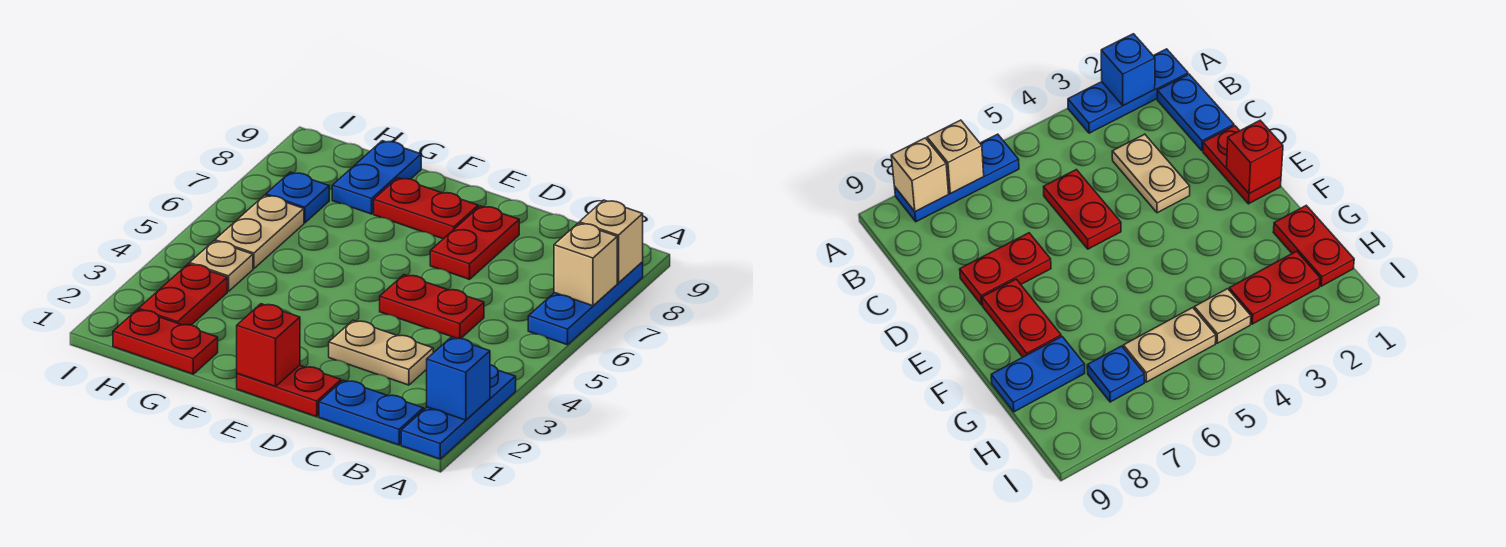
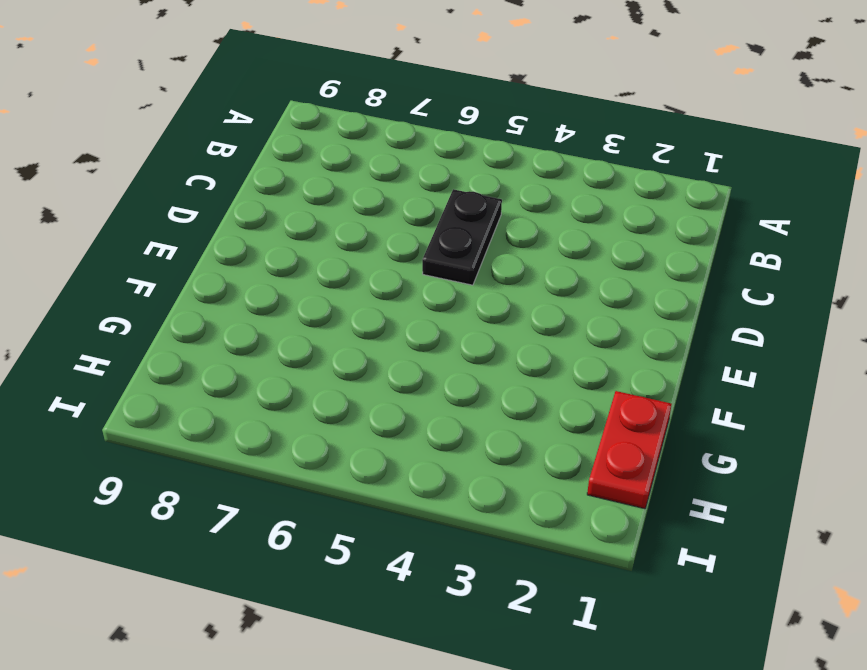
black plate C5:D5 level 1 -> red plate C5:D5 level 1
none -> blue plate A1:A3 level 1
none -> blue plate A6:A8 level 1
none -> blue plate B1:C1 level 1

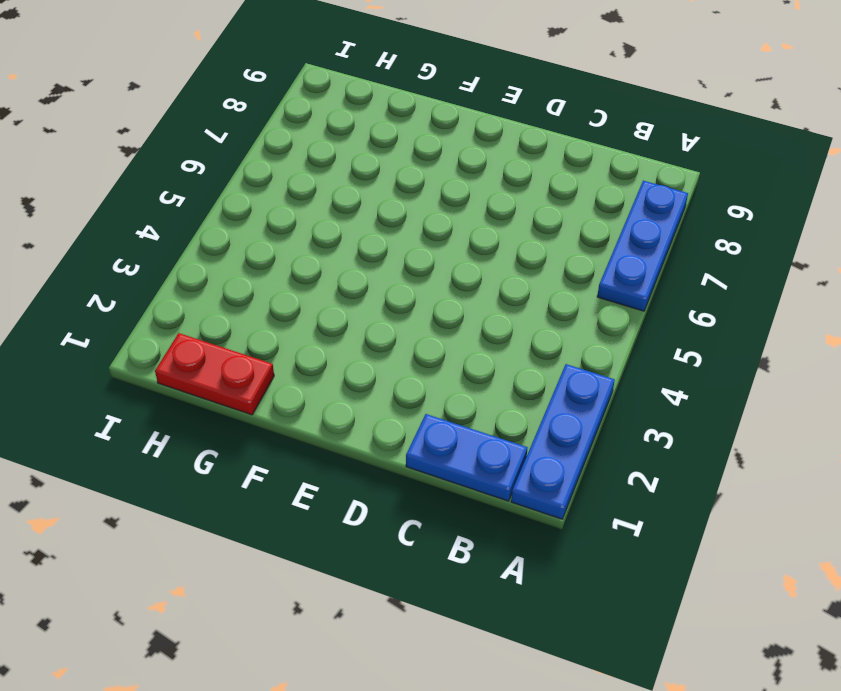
none -> tan plate C3:D3 level 1
none -> red plate C5:D5 level 1
none -> red plate D1:E1 level 1

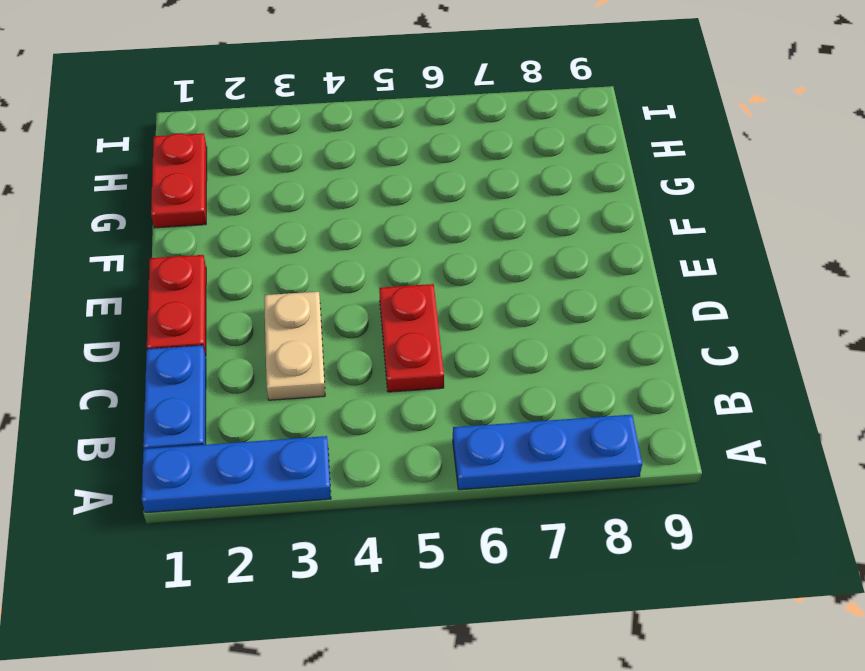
none -> red plate D7:D8 level 1
none -> red plate E8:F8 level 1
none -> blue plate G8:G9 level 1

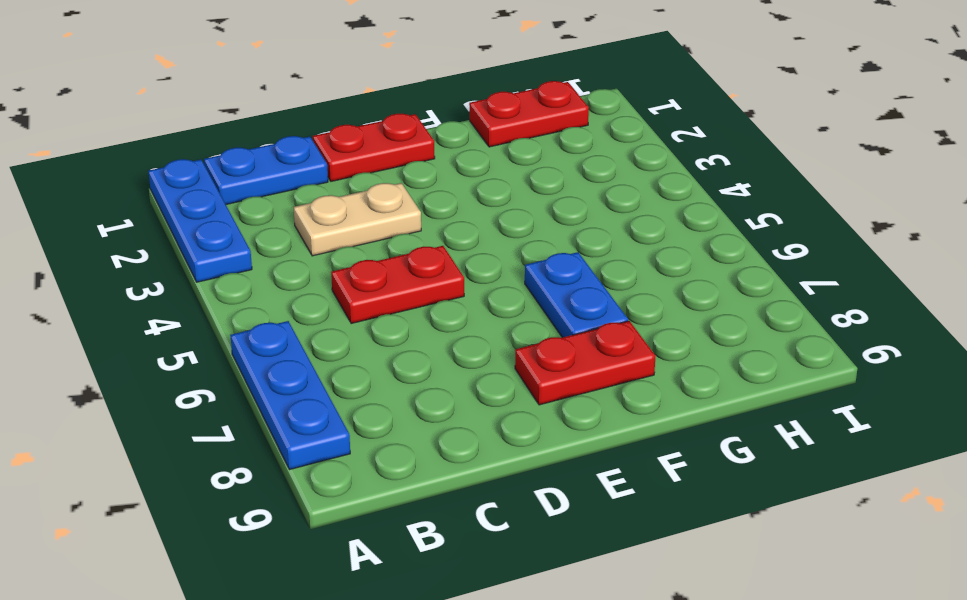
blue plate F6:F7 level 1 -> blue plate G8:G9 level 1
none -> red plate D7:D8 level 1
none -> red plate H2:H3 level 1
none -> tan plate H4 level 1

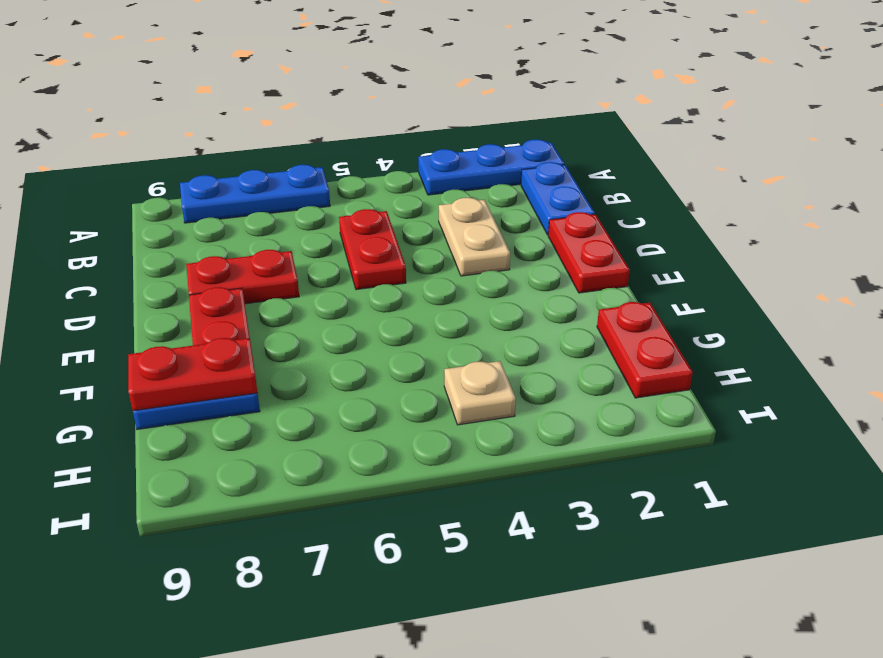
red plate G8:G9 level 2 -> red plate H2:H3 level 1
none -> tan plate H5:H6 level 1
none -> blue plate H7 level 1
none -> blue brick A2 level 2

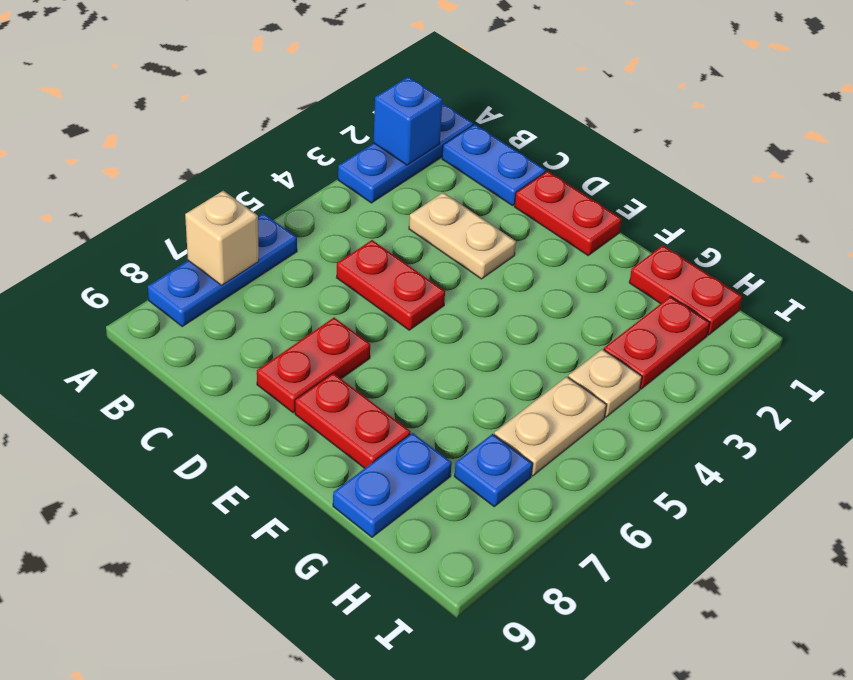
none -> tan brick A8 level 2
none -> red brick E1 level 2

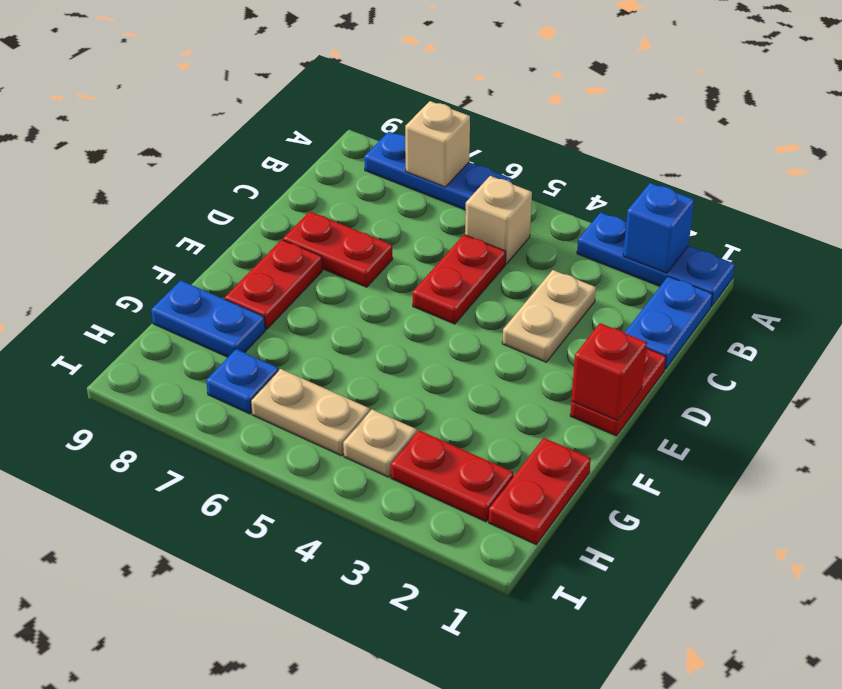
tan brick B5 level 1 -> tan brick A8 level 2

